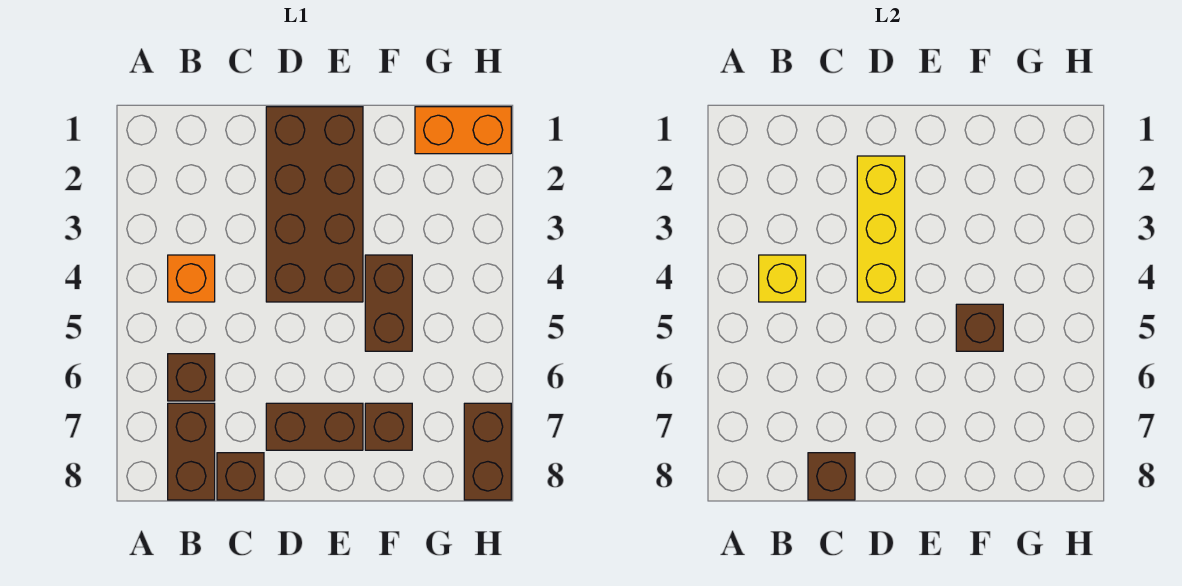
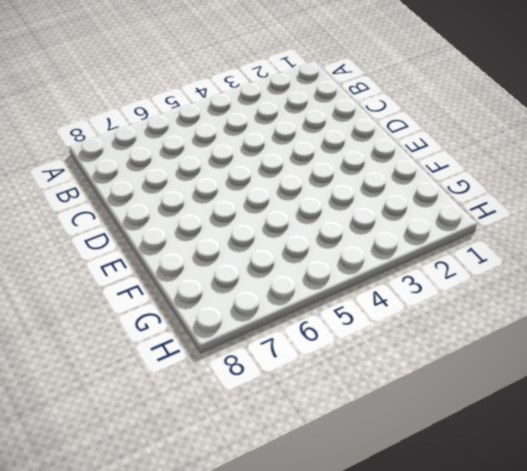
none -> orange brick B4 level 1
none -> brown brick B6 level 1
none -> brown brick B7:B8 level 1

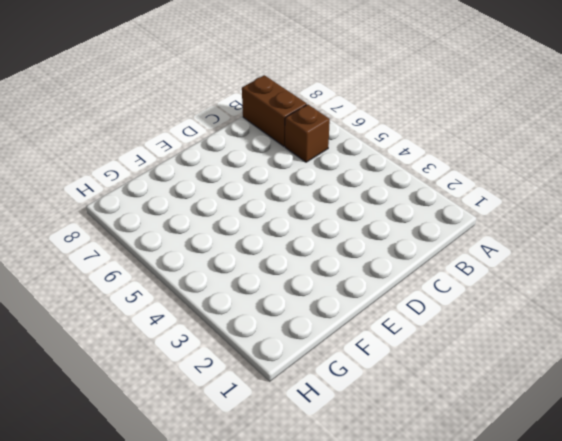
none -> orange brick B4 level 1
none -> brown brick C8 level 1
none -> brown brick D1:E4 level 1

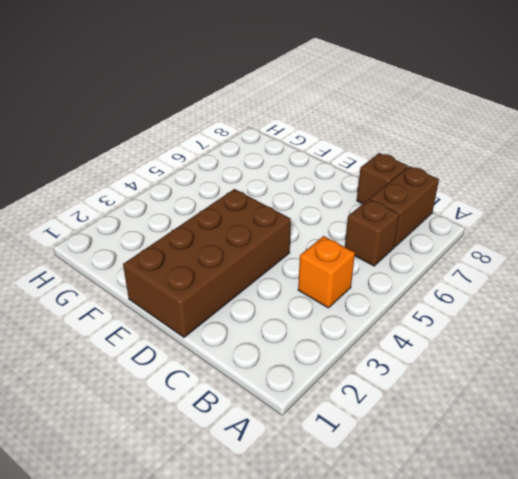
none -> brown brick D7:E7 level 1
none -> brown brick F4:F5 level 1
none -> brown brick F7 level 1

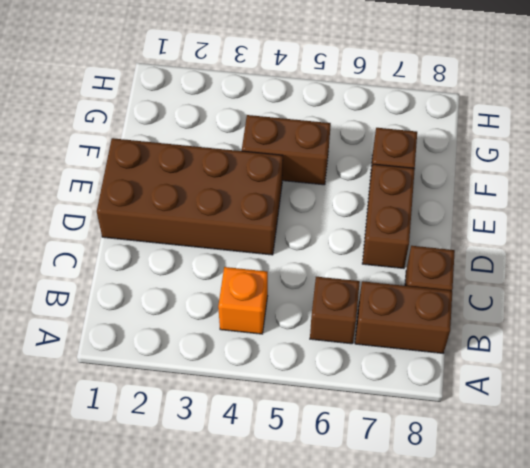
none -> orange brick G1:H1 level 1
none -> brown brick H7:H8 level 1
none -> yellow brick B4 level 2

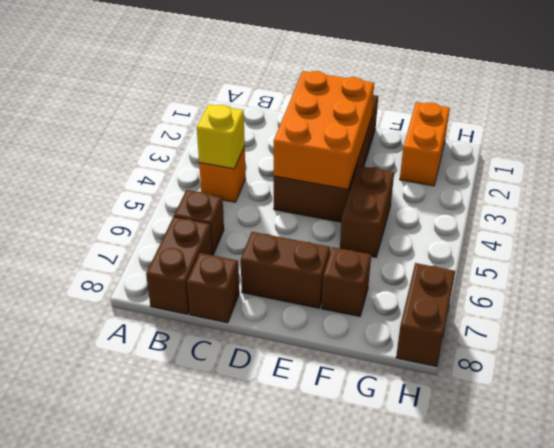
orange brick D2:E4 level 2 -> yellow brick D2:D4 level 2
orange brick G1:G2 level 1 -> orange brick G1:H1 level 1
none -> brown brick C8 level 2
none -> brown brick F5 level 2

